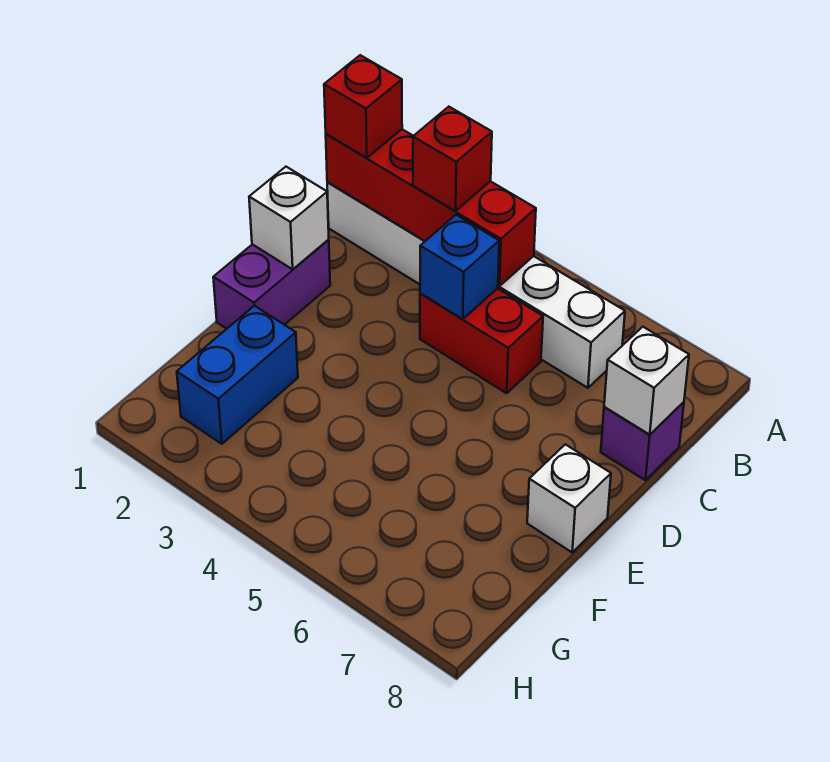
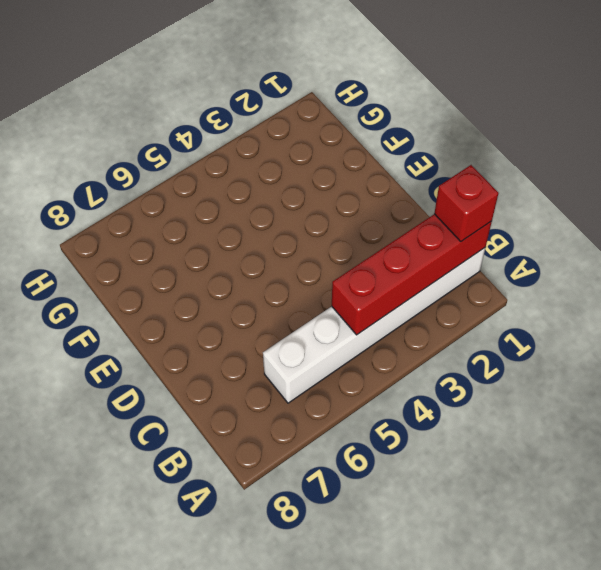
none -> red brick C4:C5 level 1
none -> purple brick C8 level 1
none -> purple brick D1:E1 level 1

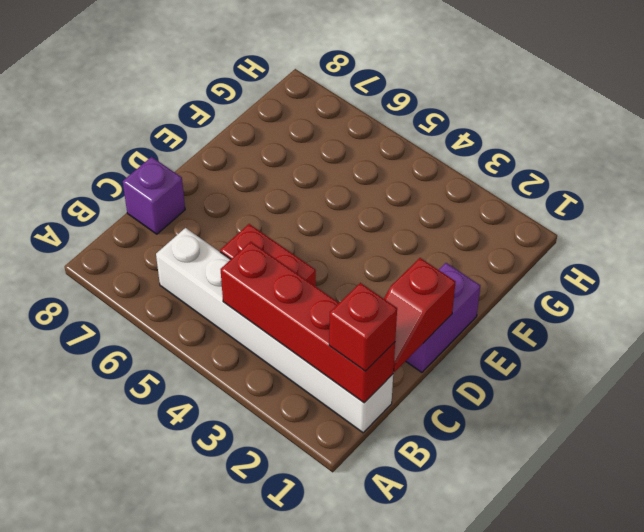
red slope C1:D1 level 2 top D -> white brick D1 level 2
none -> white brick E8 level 1
none -> blue brick F2:G2 level 1
none -> blue brick C4 level 2

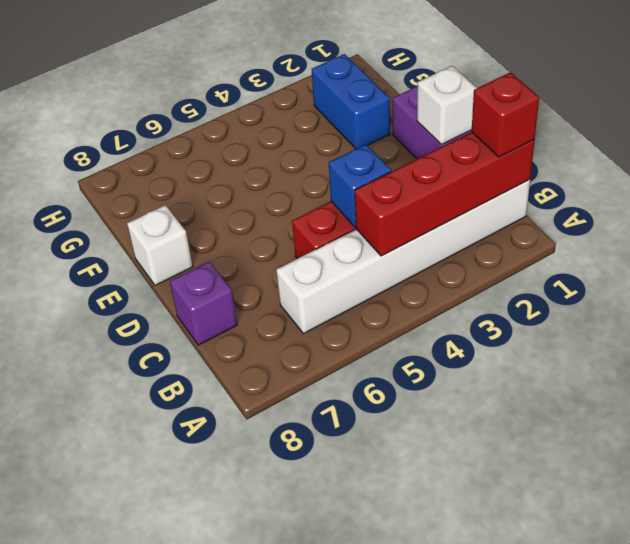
none -> white brick C8 level 2
none -> red brick B3 level 3

